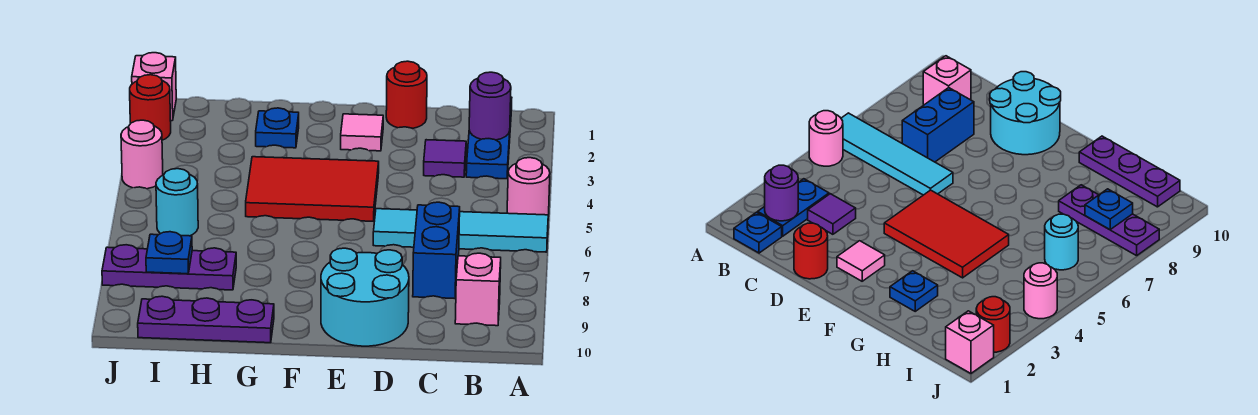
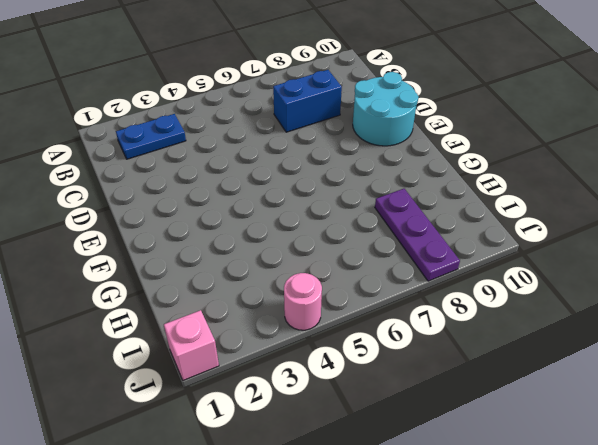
none -> pink round brick A5 level 1
none -> cyan tile A6:D6 level 1
none -> blue plate B1 level 1

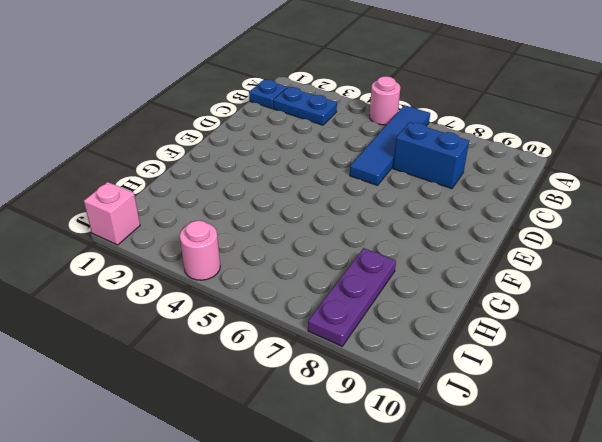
blue tile A6:D6 level 1 -> cyan tile A6:D6 level 1
none -> pink brick B9 level 1
none -> purple tile C3 level 1
none -> red round brick D1 level 1

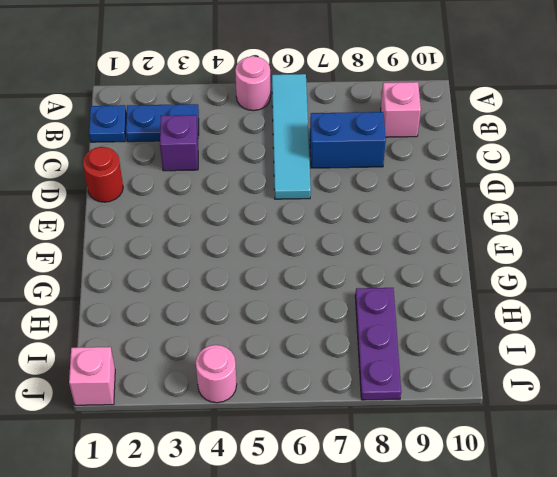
purple brick C3 level 1 -> purple tile C3 level 1
none -> cyan round brick D9:E10 level 1
none -> pink tile E2 level 1
none -> red tile E4:G5 level 1

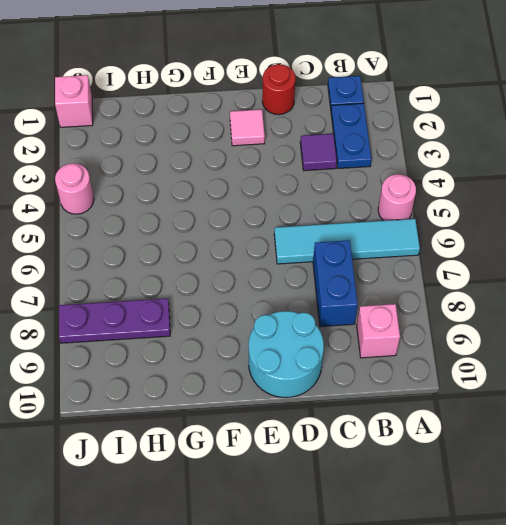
none -> red tile E4:G5 level 1
none -> blue plate G2 level 1
none -> purple plate G10:I10 level 1

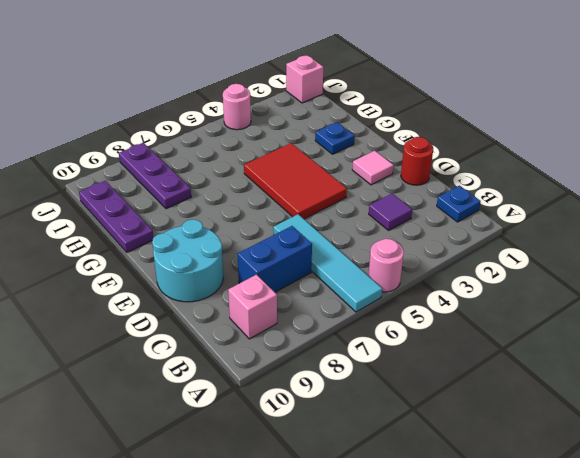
none -> blue plate B2:B3 level 1
none -> cyan round brick I6 level 1
none -> red round brick J2 level 1

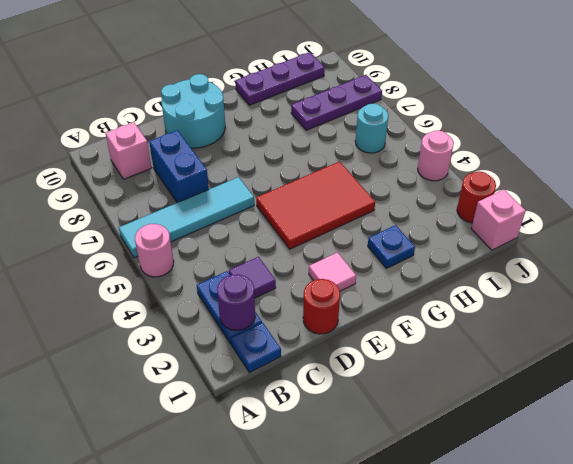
none -> blue plate I8 level 2

